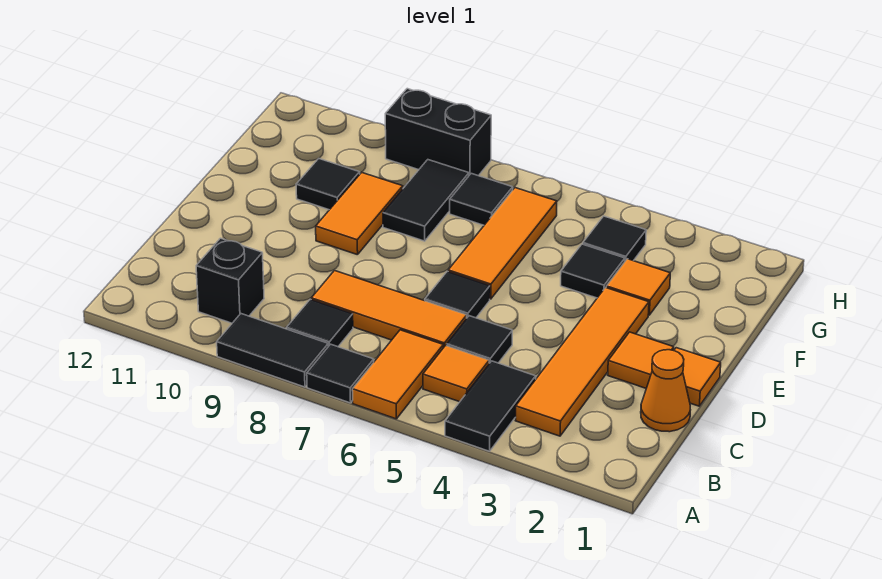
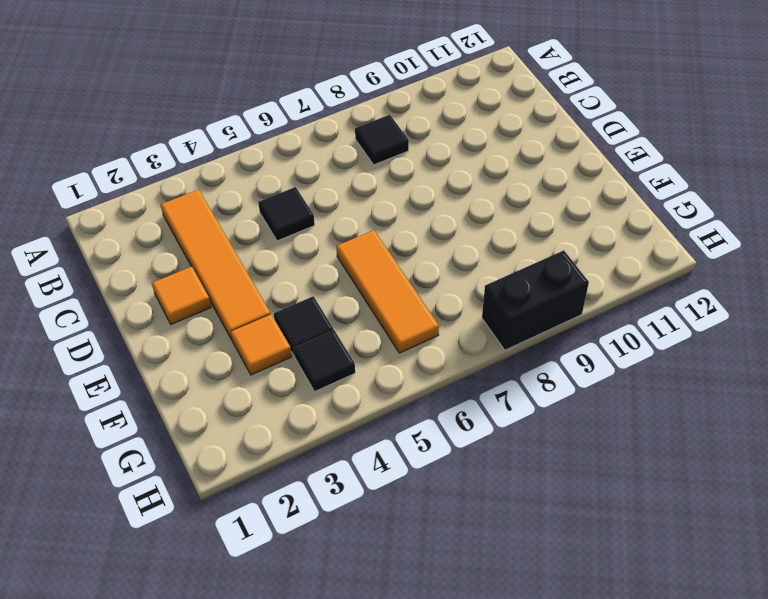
none -> black tile A4:B4 level 1
none -> orange tile A6:B6 level 1
none -> black tile A7 level 1

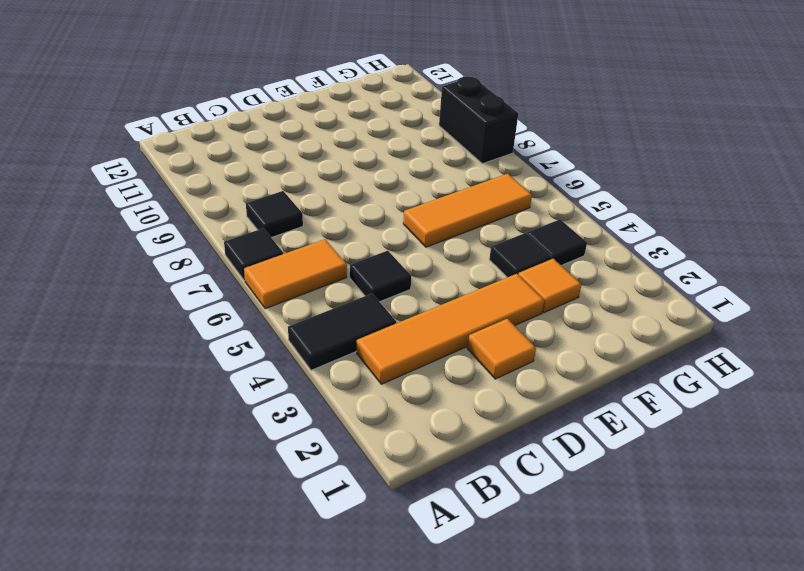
none -> black tile A8:A9 level 1
none -> orange tile B5 level 1
none -> black brick B10 level 1

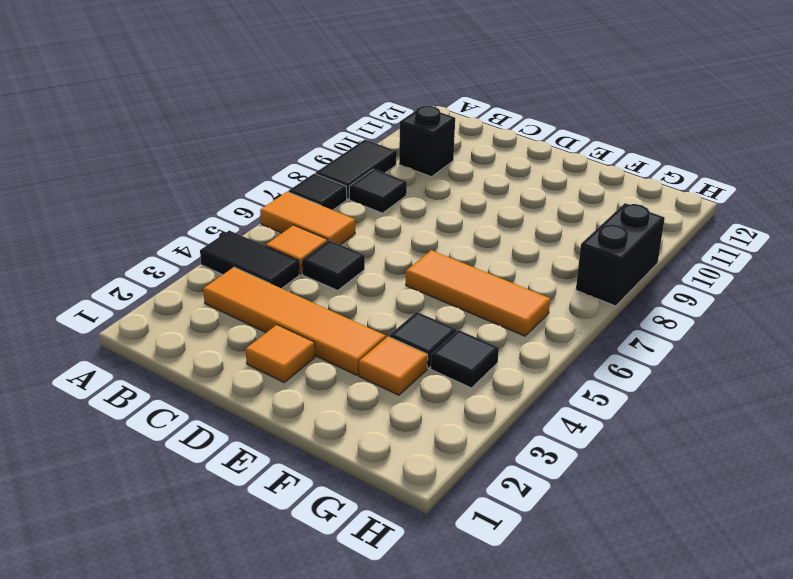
none -> orange cone C1 level 1
none -> orange tile C6:C8 level 1
none -> orange tile D1 level 1

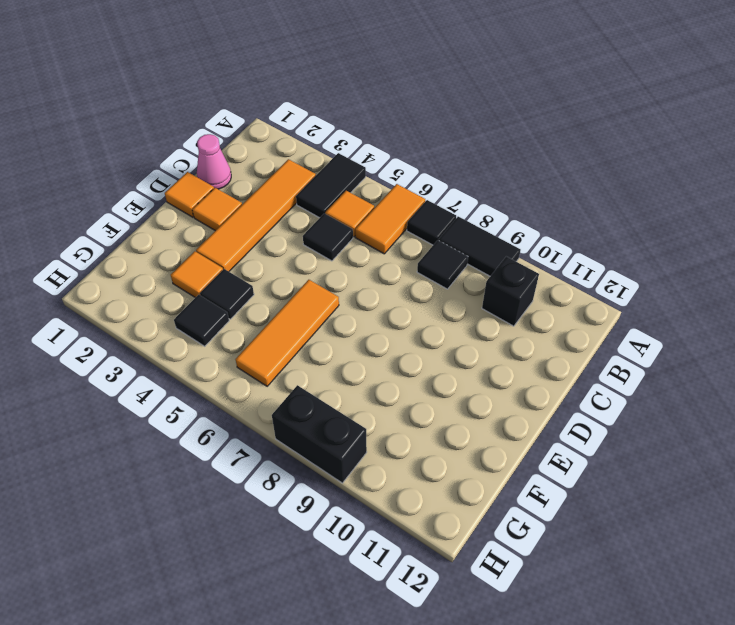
pink cone C1 level 1 -> orange cone C1 level 1
none -> orange tile C6:C8 level 1
none -> black tile D6 level 1
none -> orange tile E9:F9 level 1

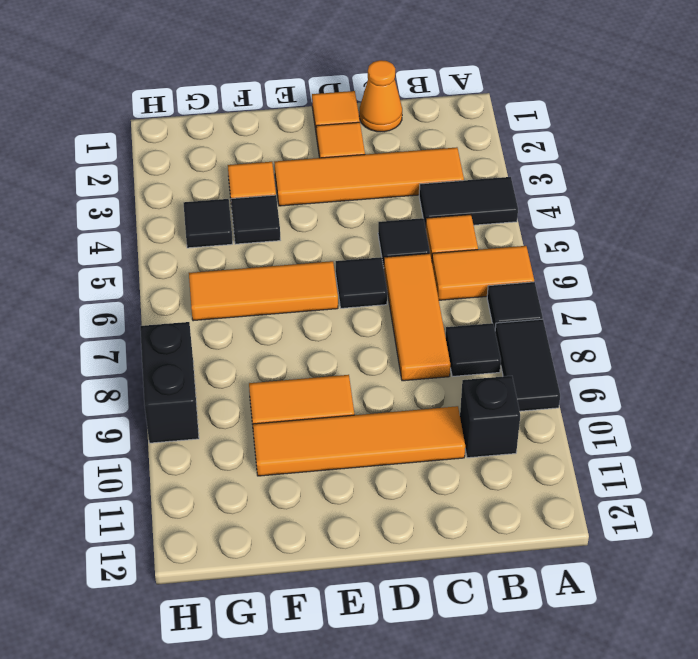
orange tile C10:F10 level 1 -> black tile F10 level 1
none -> black tile F8:G8 level 1
none -> black tile G7 level 1

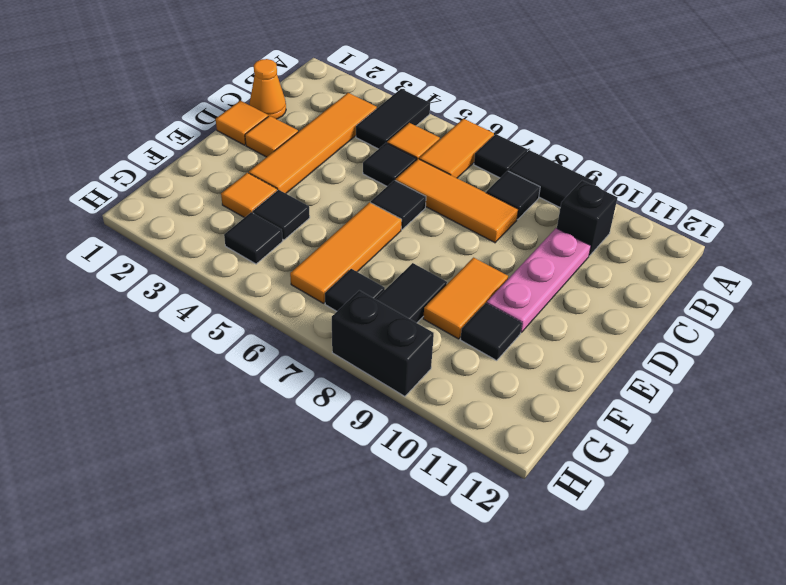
pink plate C10:E10 level 1 -> none

